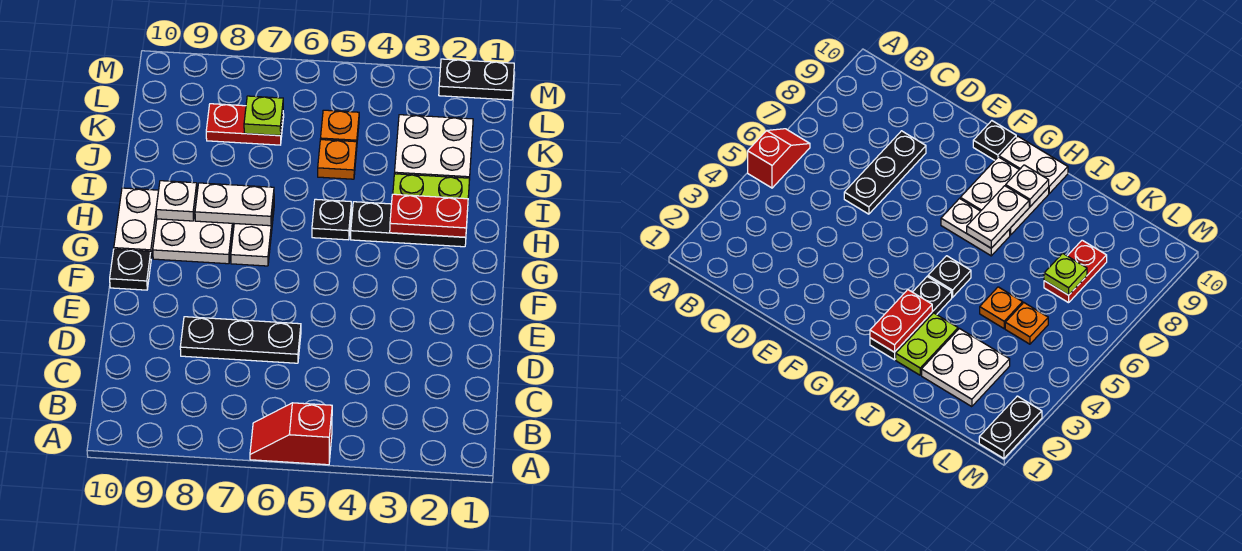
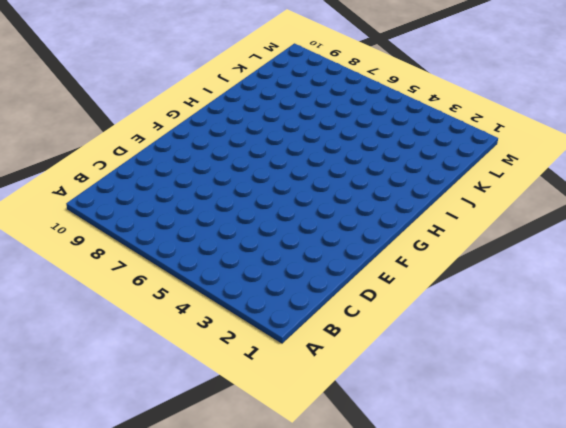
none -> red slope A5:A6 level 1 top 5
none -> black plate D6:D8 level 1
none -> black plate F10 level 1

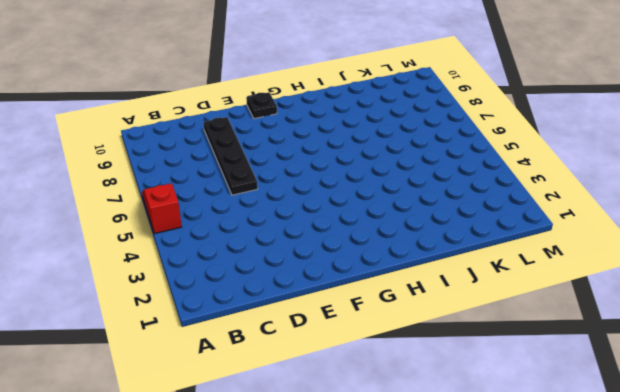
black plate D6:D9 level 1 -> black plate D6:D8 level 1
none -> white plate G7:H7 level 1
none -> white plate G8:H9 level 1
none -> white plate G10:H10 level 1

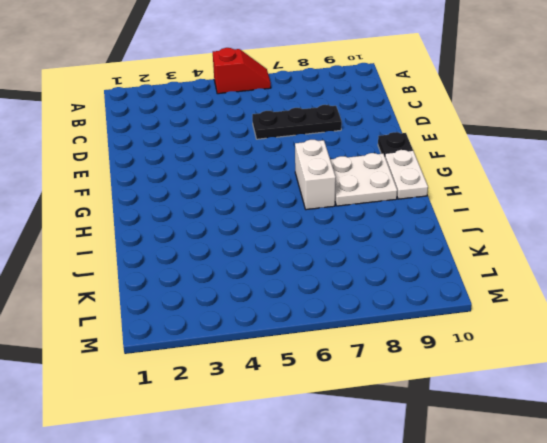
white brick G7:H7 level 1 -> white plate G7:H7 level 1
none -> black plate H2:H4 level 1
none -> black plate H5 level 1
none -> lime plate I2:I3 level 1

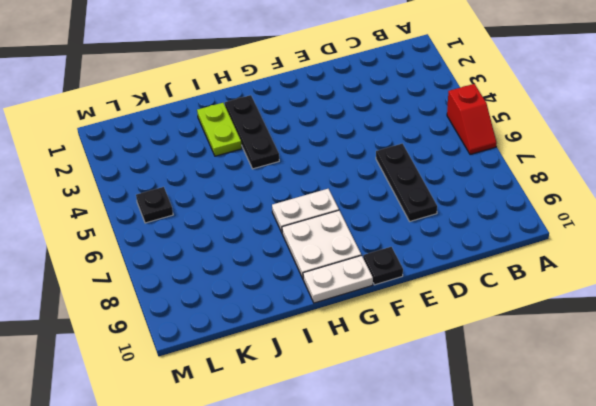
black plate L5 level 1 -> black plate H5 level 1
none -> white plate J2:K3 level 1
none -> orange plate J5 level 1
none -> orange plate K5 level 1

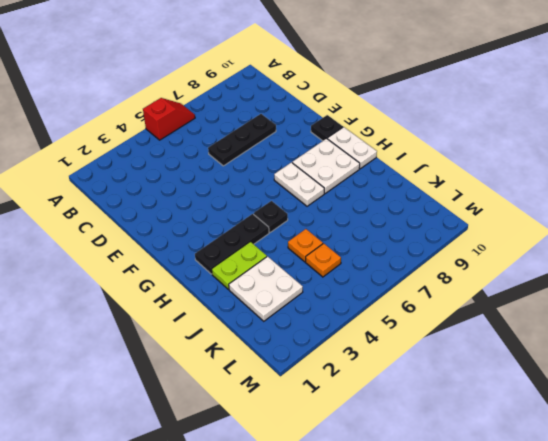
none -> red plate K7:K8 level 1
none -> black plate M1:M2 level 1
none -> red plate H2:H3 level 2

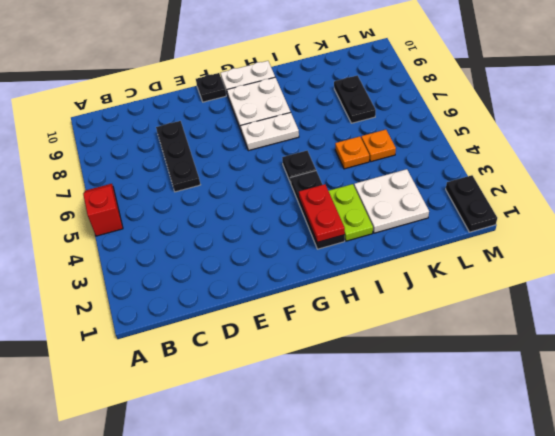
black plate K7:K8 level 1 -> red plate K7:K8 level 1
none -> white plate H7:H8 level 2
none -> white plate H9 level 2
none -> lime plate K7 level 2

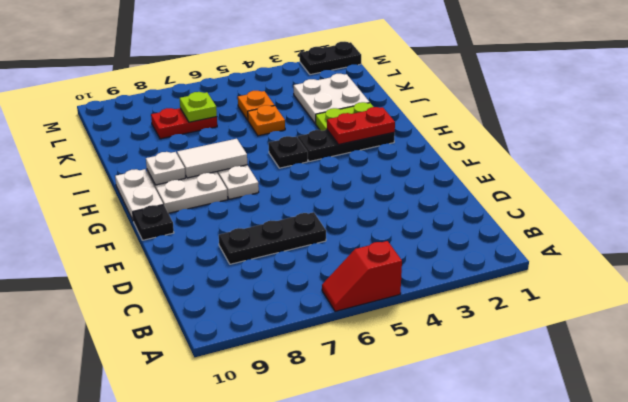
white tile H7:H8 level 2 -> white plate H7:H8 level 2

